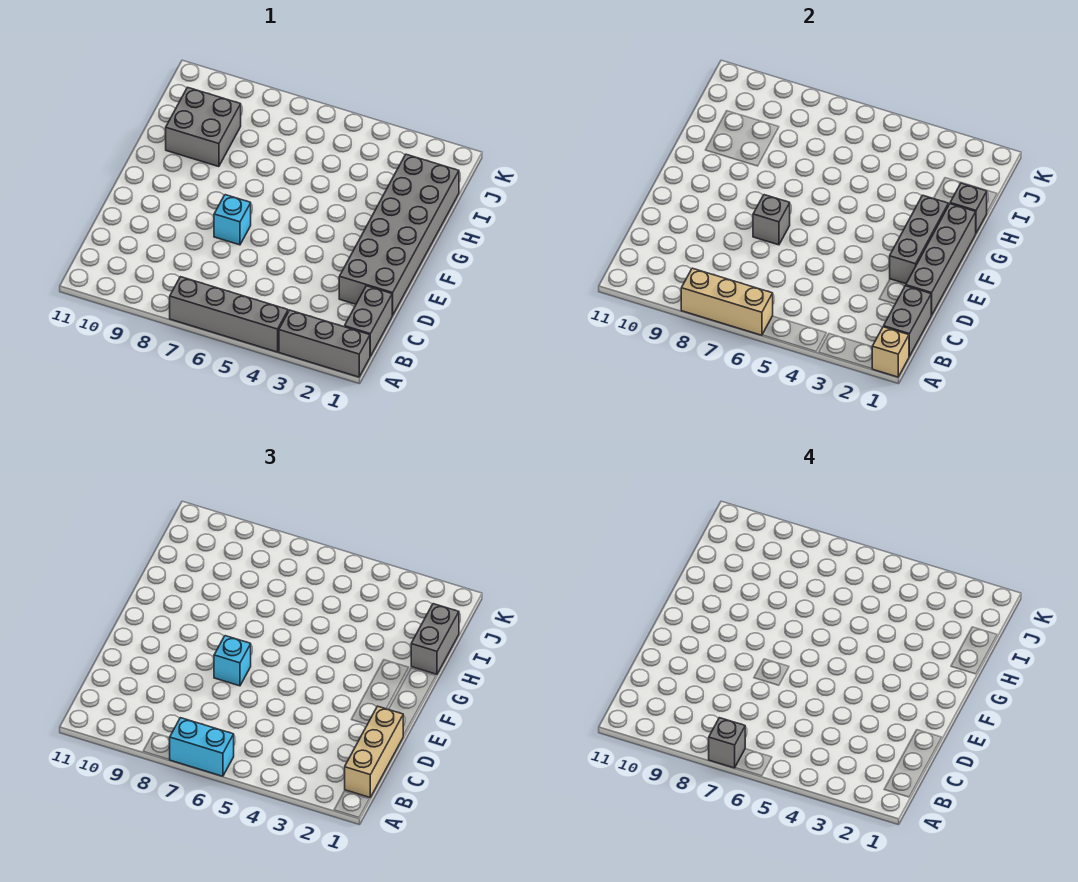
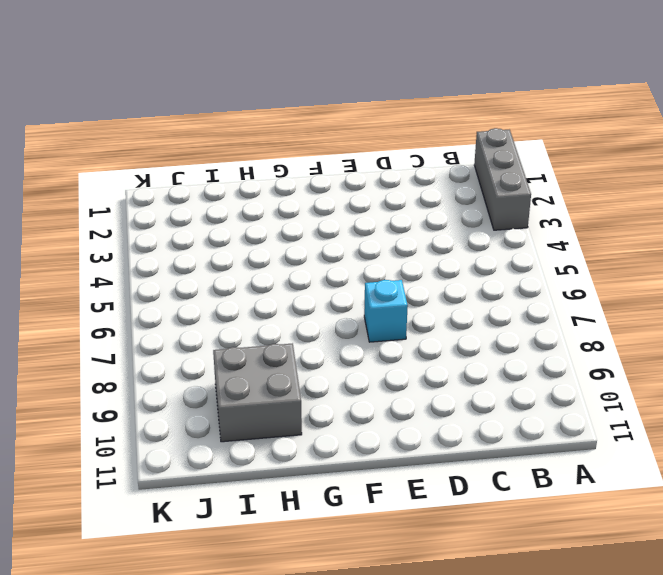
none -> grey brick A4:A7 level 1
none -> grey brick B1:C1 level 1
none -> grey brick D1:I2 level 1

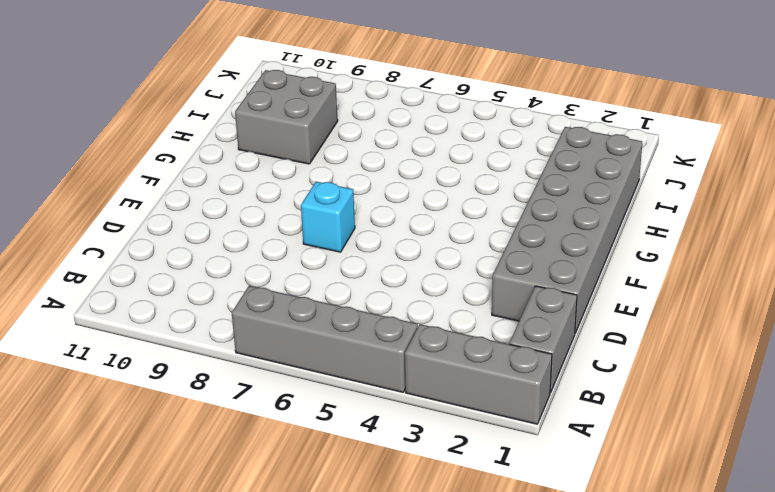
none -> tan brick A1 level 2
none -> tan brick A6:A8 level 2
none -> grey brick B1:C1 level 2

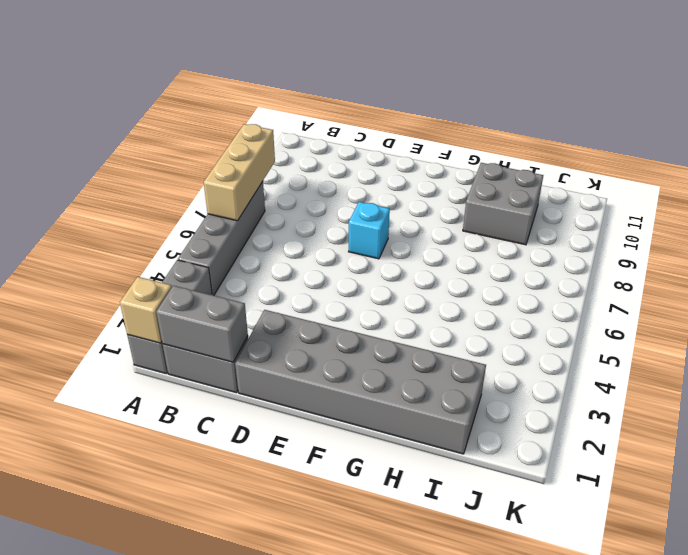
none -> grey brick D1:G1 level 2
none -> grey brick E2:G2 level 2
none -> grey brick E7 level 2

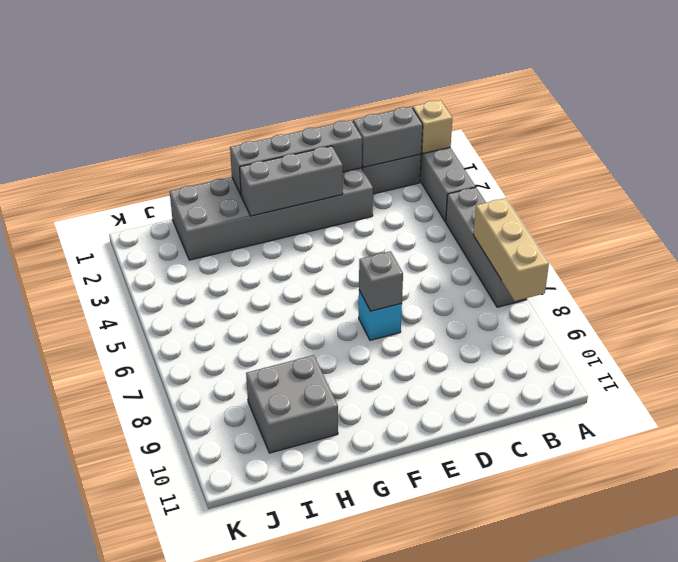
none -> grey brick H1 level 2
none -> cyan brick A6:A7 level 3
none -> tan brick B1:D1 level 3

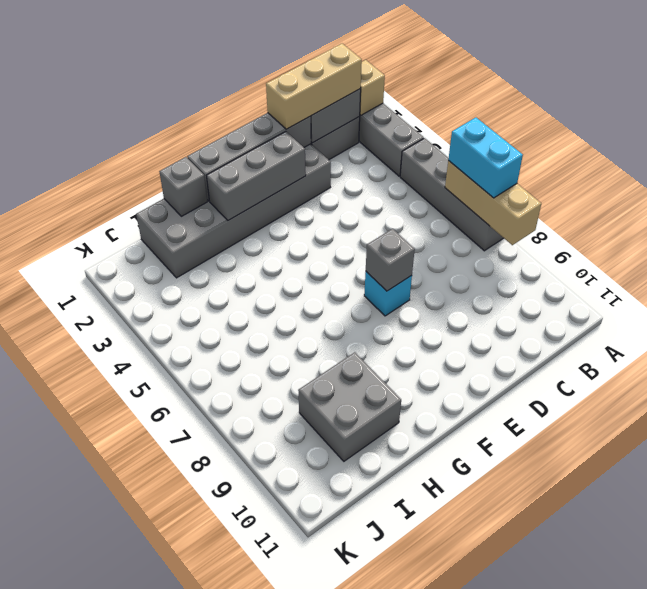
none -> cyan brick E7 level 3
none -> grey brick H1:I1 level 3
none -> grey brick A7 level 4

